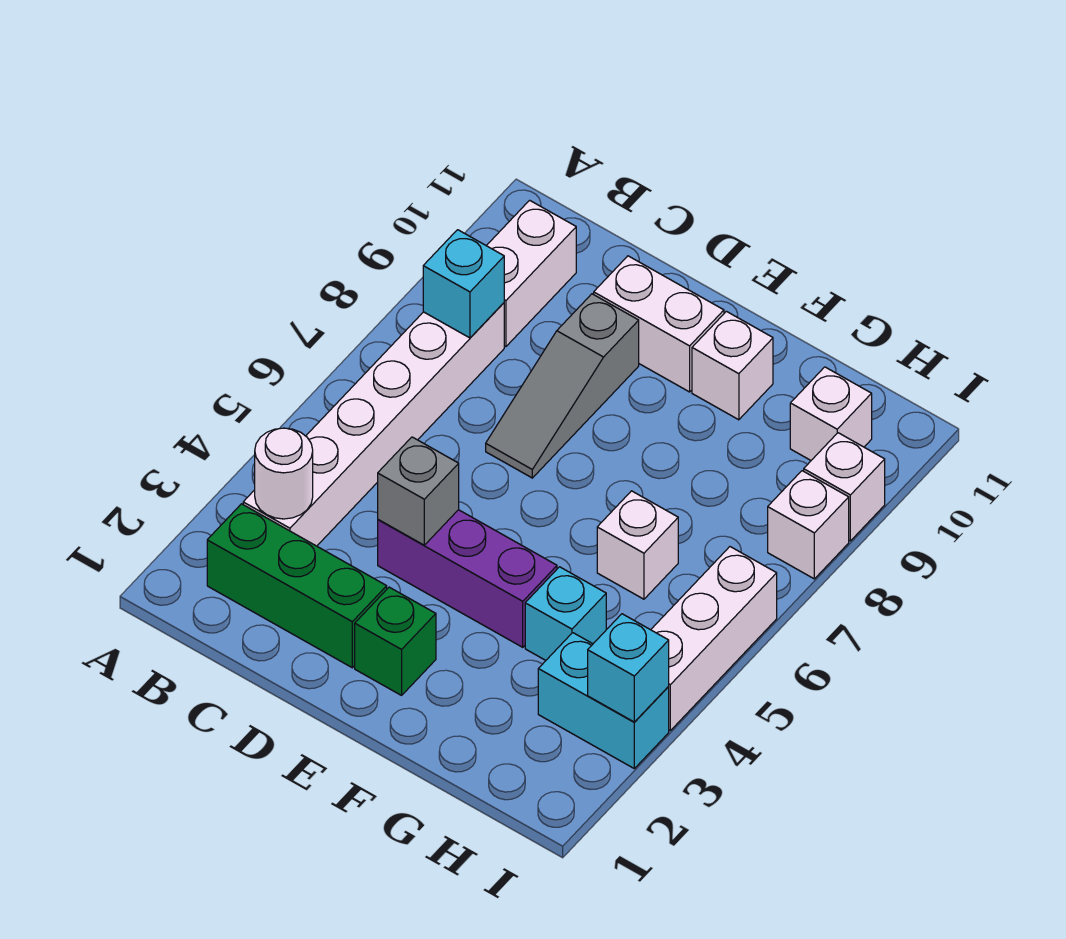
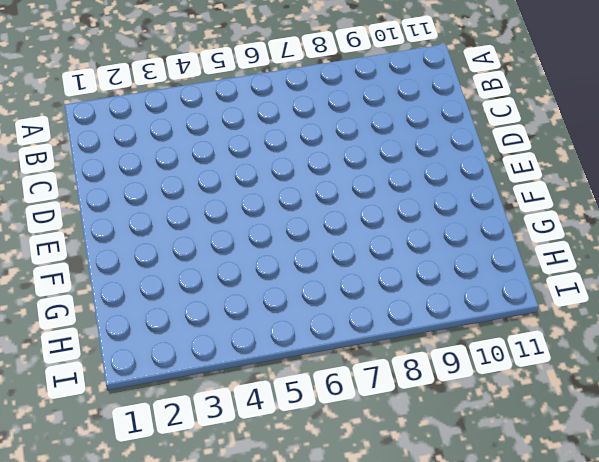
none -> green brick B2:D2 level 1
none -> white brick B3:B8 level 1
none -> white brick B9:B10 level 1

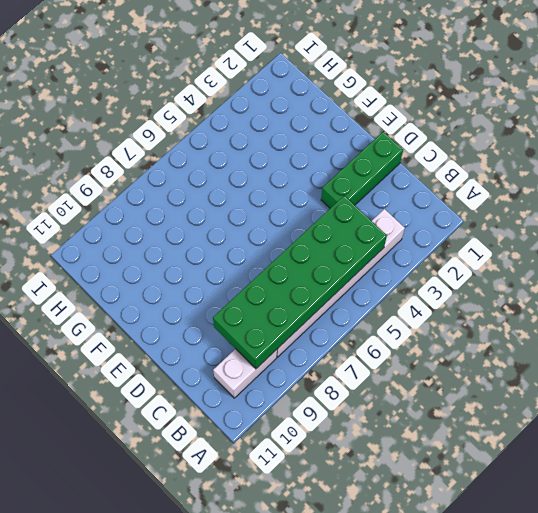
green brick B4:C9 level 2 -> cyan brick B8 level 2
green brick D1:D3 level 1 -> green brick B2:D2 level 1
none -> purple brick D4:F4 level 1
none -> grey slope D7:D9 level 1 top 9
none -> white brick D10:E10 level 1

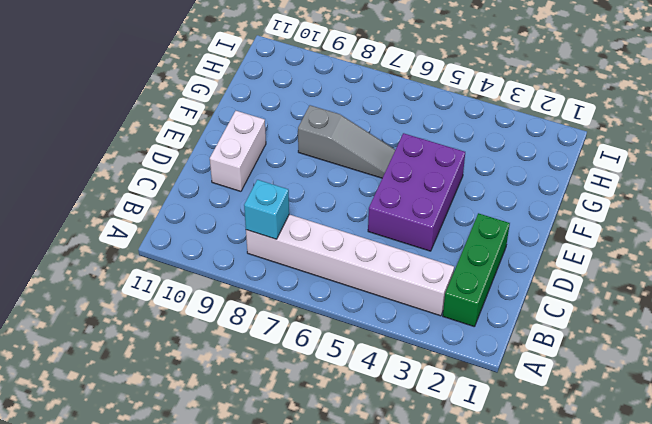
purple brick D4:F5 level 1 -> purple brick D4:F4 level 1
grey slope F6:F8 level 1 top 8 -> grey slope D7:D9 level 1 top 9
none -> white brick B9:B10 level 1
none -> green brick E2 level 1
none -> white brick F10 level 1

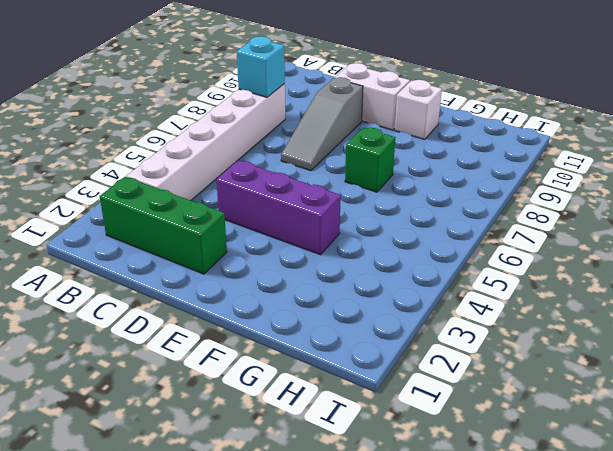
green brick F7 level 1 -> green brick E2 level 1
none -> white brick B9:B10 level 1
none -> cyan brick G4 level 1
none -> white brick G6 level 1

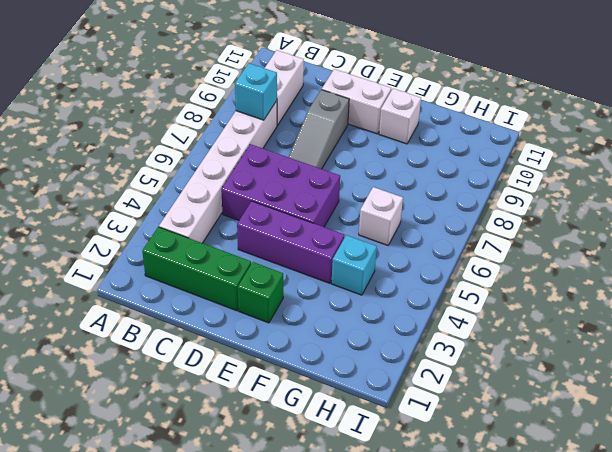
purple brick C5:E6 level 1 -> none
none -> cyan brick H3:I3 level 1
none -> white brick H10 level 1
none -> white brick I4:I6 level 1

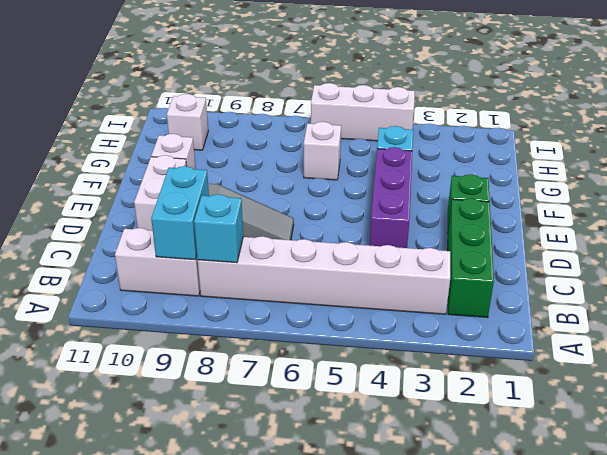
cyan brick B9:C9 level 2 -> cyan brick H3:I3 level 1
none -> white brick I8 level 1
none -> white brick I9 level 1
none -> white round brick B3 level 2

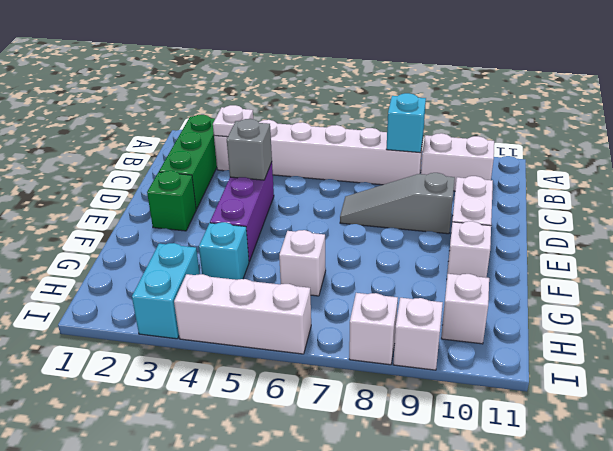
white plate B3 level 2 -> white round brick B3 level 2
none -> cyan brick I3 level 2

